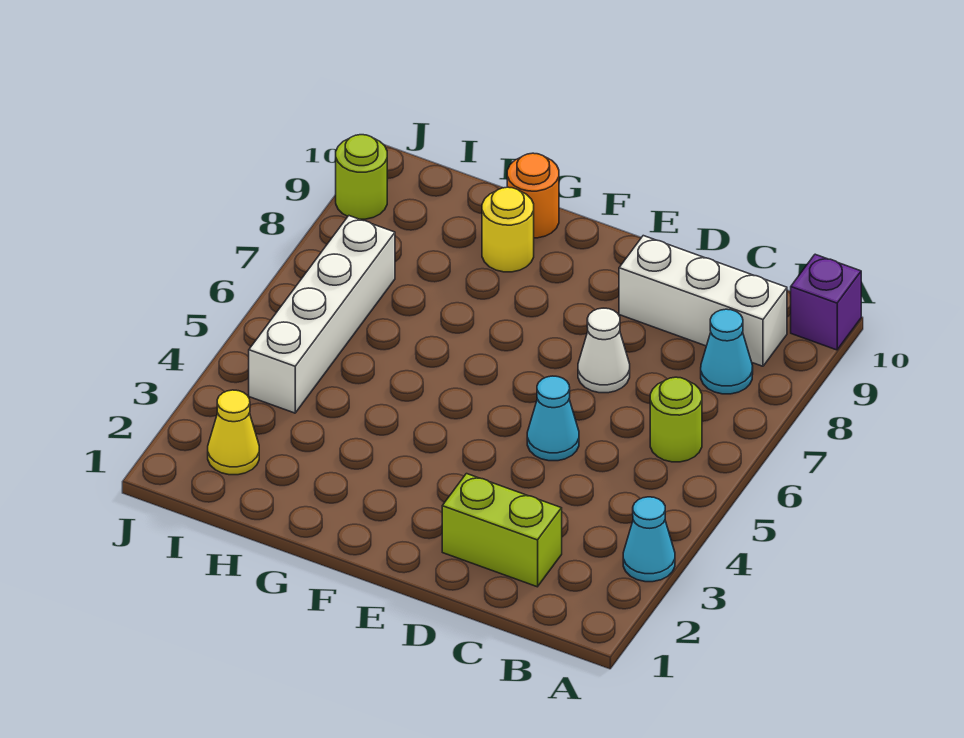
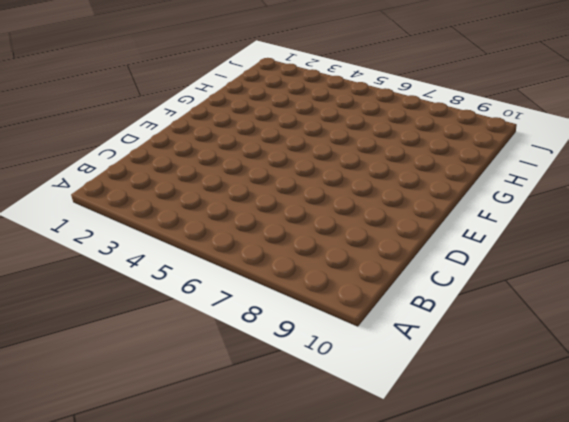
none -> cyan cone A3 level 1
none -> purple brick A10 level 1
none -> lime round brick B6 level 1

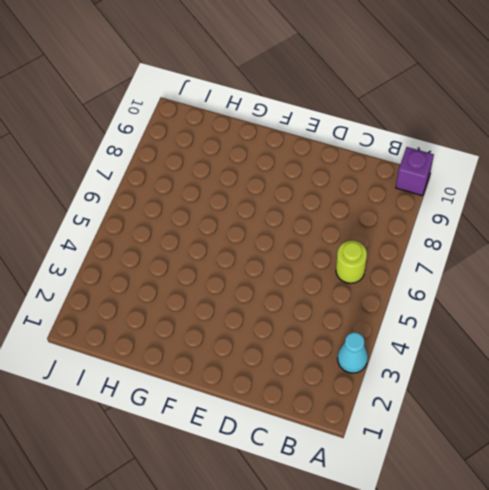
none -> cyan cone B8 level 1
none -> white brick B9:D9 level 1
none -> lime brick C2:D2 level 1

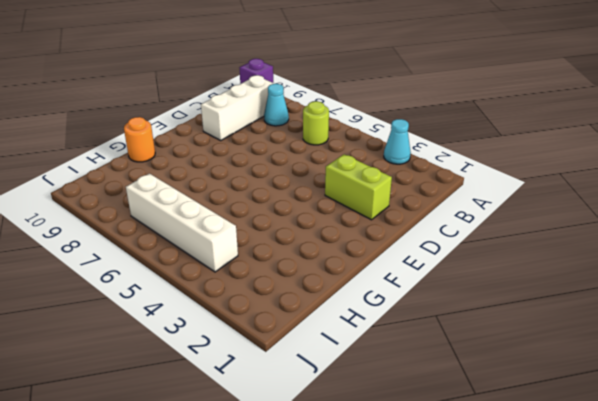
lime brick D2:D3 level 1 -> lime brick C2:D2 level 1
none -> cyan cone D5 level 1
none -> white cone D7 level 1
none -> yellow round brick G9 level 1

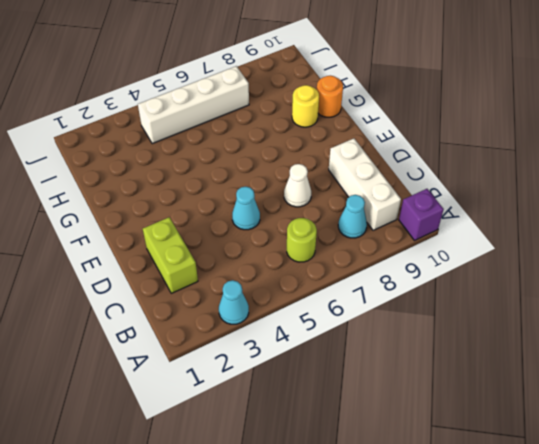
none -> yellow cone I2 level 1
none -> lime round brick J9 level 1

